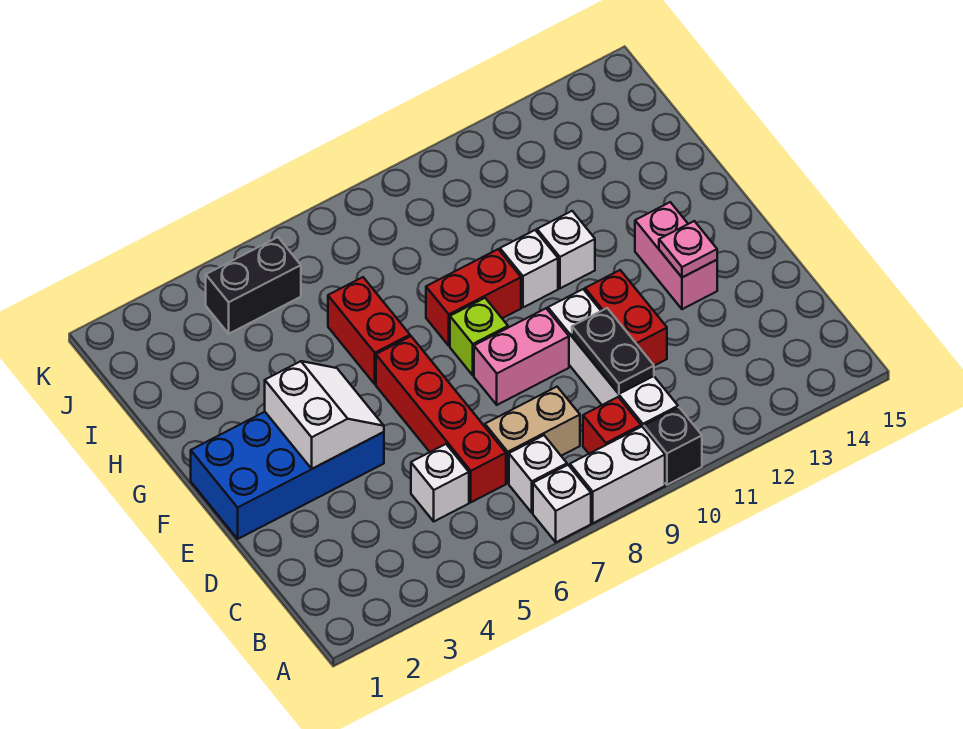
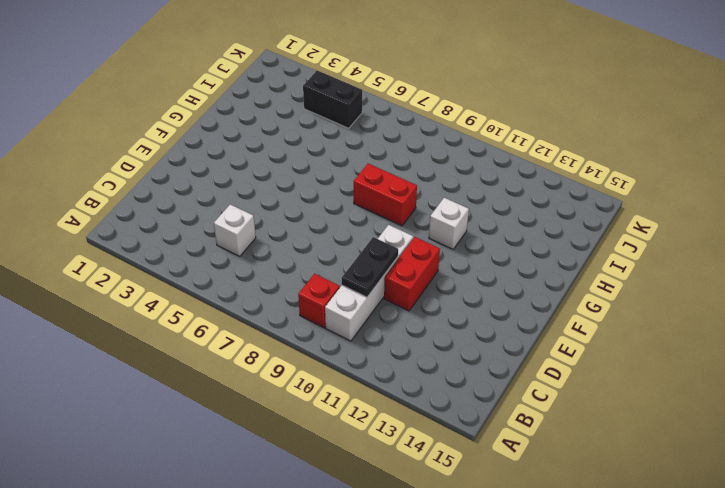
none -> white brick A7 level 1
none -> white brick A8:A9 level 1
none -> black brick A10 level 1

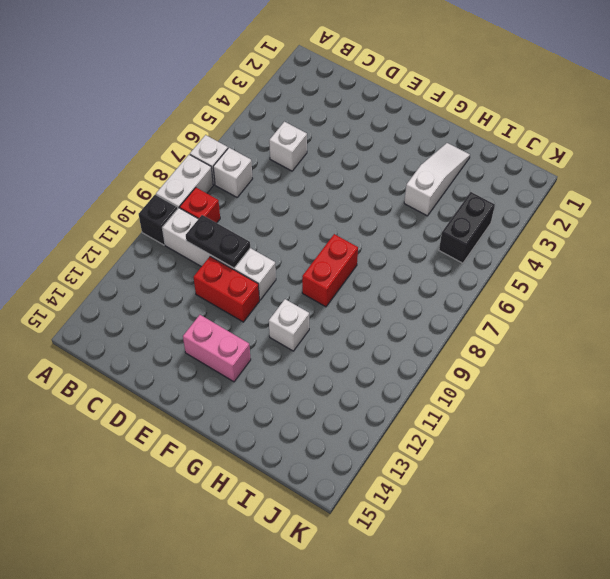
white slope H2:H4 level 1 top 4 -> none
none -> red brick C6:F6 level 1
none -> tan brick C7:C8 level 1
none -> blue brick E1:F4 level 1

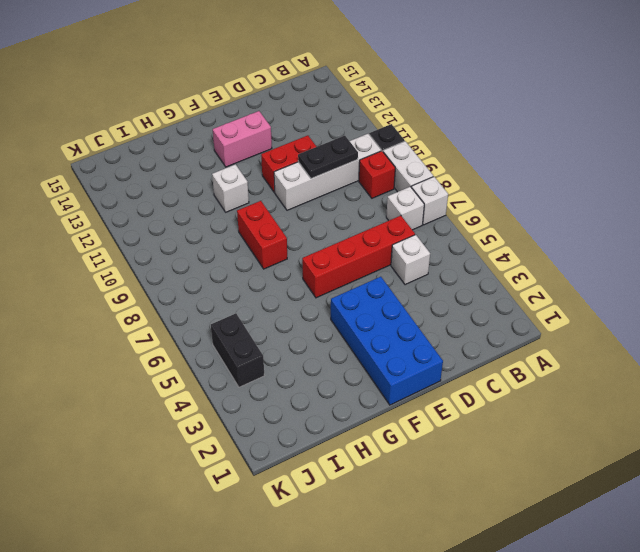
none -> tan brick C7:C8 level 1
none -> pink brick E8:E9 level 1
none -> lime brick F8 level 1

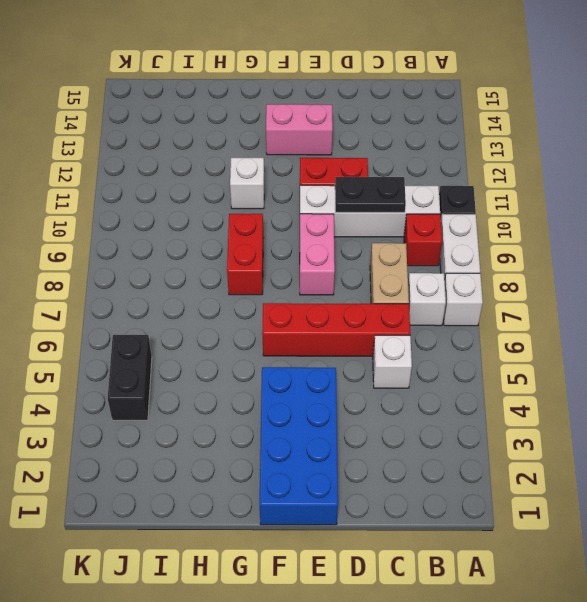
none -> lime brick F8 level 1
none -> red brick G6:H6 level 1
none -> white brick G10 level 1

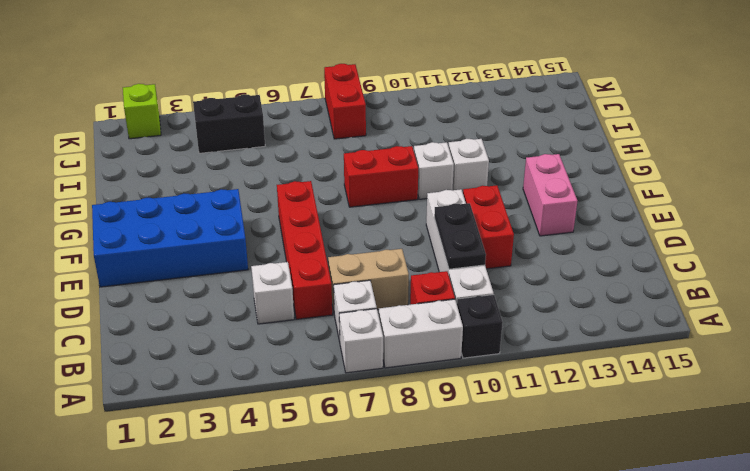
red brick J8:K8 level 1 -> red brick G6:H6 level 1
lime brick K2 level 1 -> lime brick F8 level 1
none -> pink brick E8:E9 level 1
none -> white slope E3:F4 level 2 top 3
none -> pink plate E13 level 2

